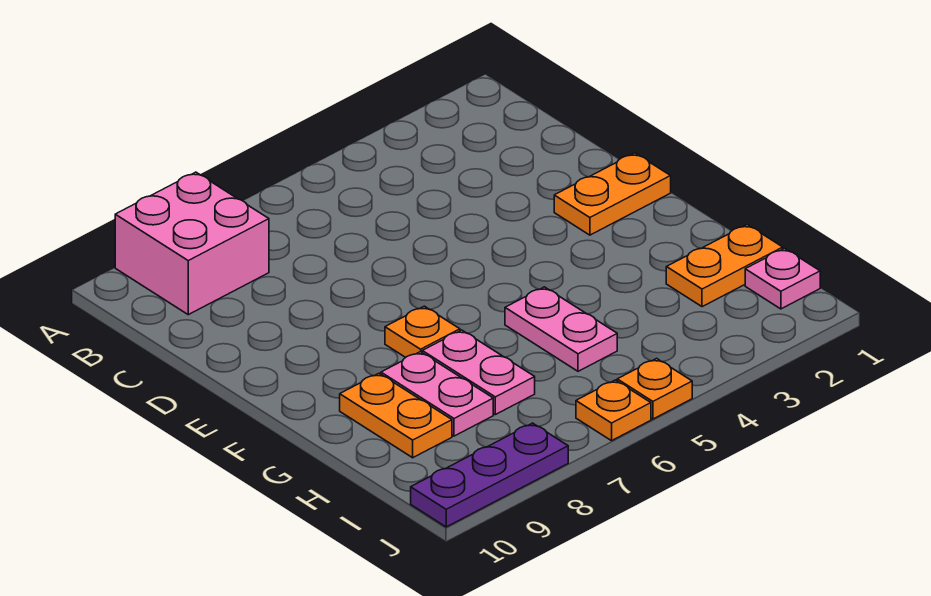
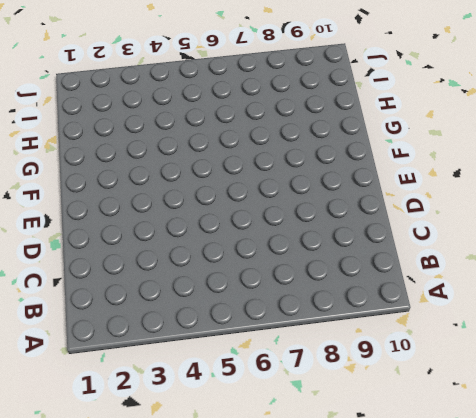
none -> pink brick A8:B9 level 1
none -> orange plate E1:E2 level 1
none -> orange plate F7 level 1

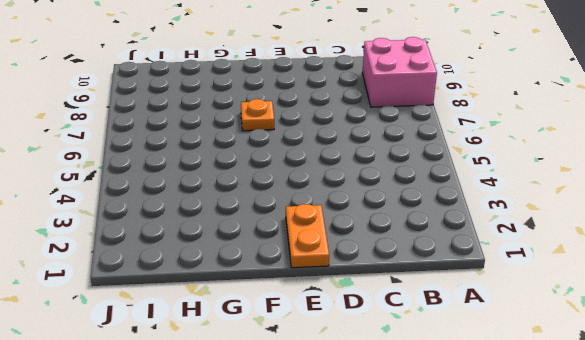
none -> pink plate G5:H5 level 1
none -> pink plate G7:H7 level 1
none -> pink plate G8:H8 level 1

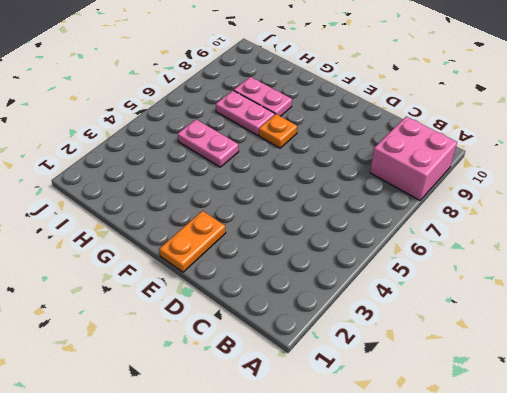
none -> orange plate G9:H9 level 1
none -> orange plate H1:H2 level 1
none -> pink plate I1 level 1

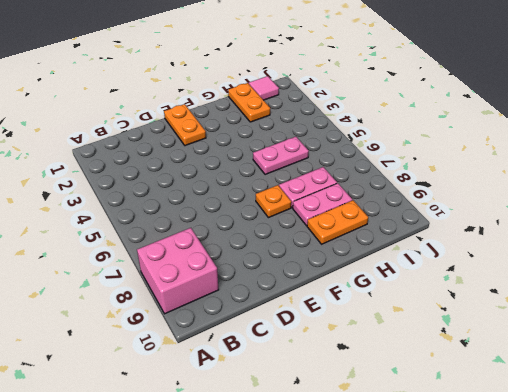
pink tile I1 level 1 -> pink plate I1 level 1
none -> orange plate J5 level 1
none -> orange plate J6 level 1
none -> purple plate J8:J10 level 1

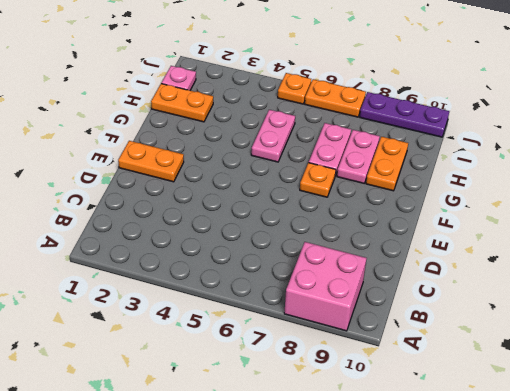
orange plate J6:J7 level 1 -> orange plate J6 level 1

